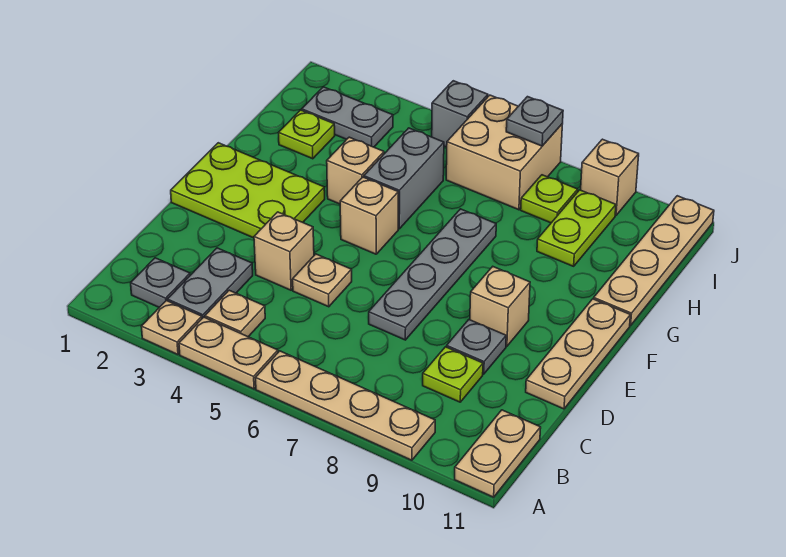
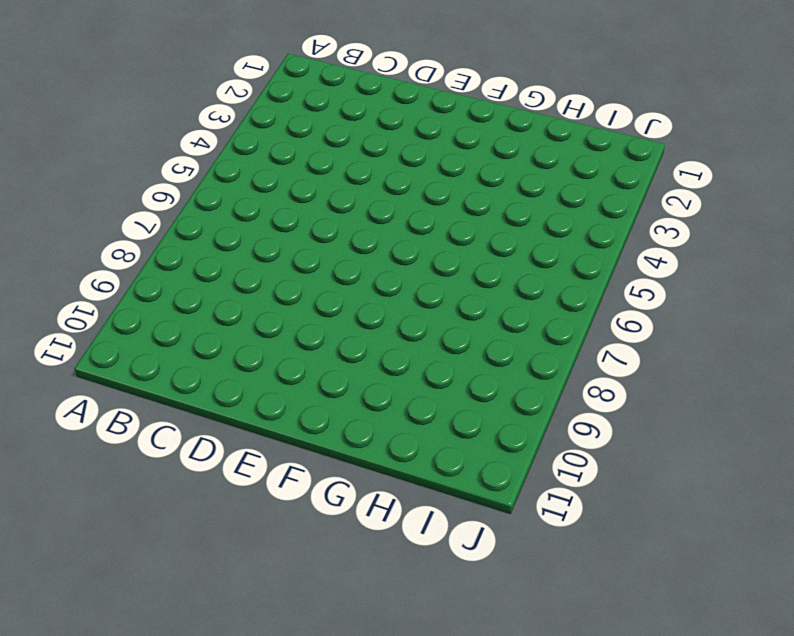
none -> tan plate A3 level 1
none -> tan plate A4:A5 level 1
none -> tan plate A6:A9 level 1

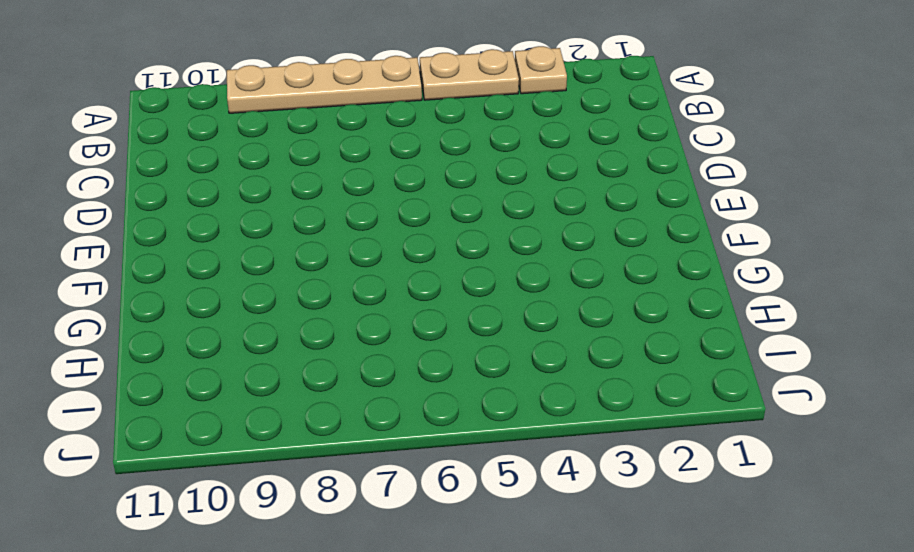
none -> tan plate A11:B11 level 1
none -> grey plate B2 level 1
none -> grey plate B3:C3 level 1

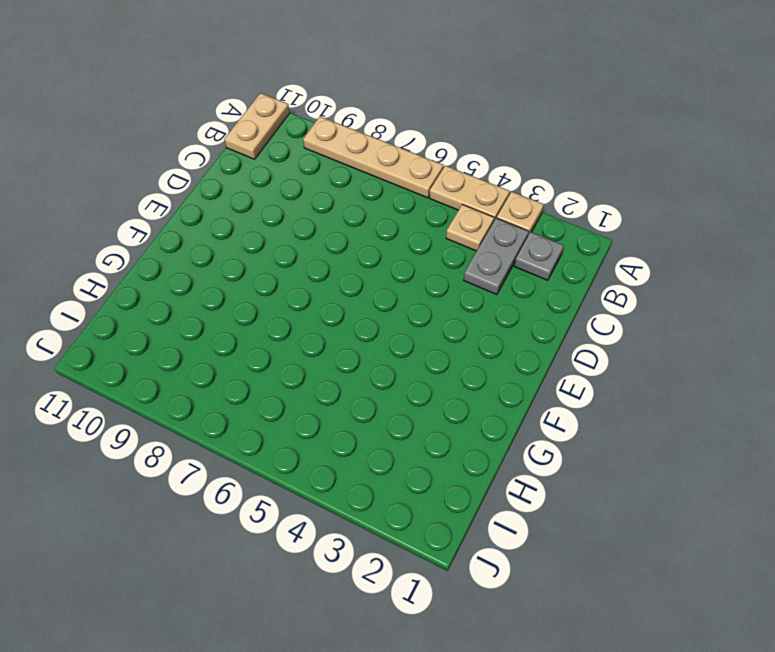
none -> lime plate C9 level 1
none -> tan brick D4 level 1
none -> tan plate D5 level 1

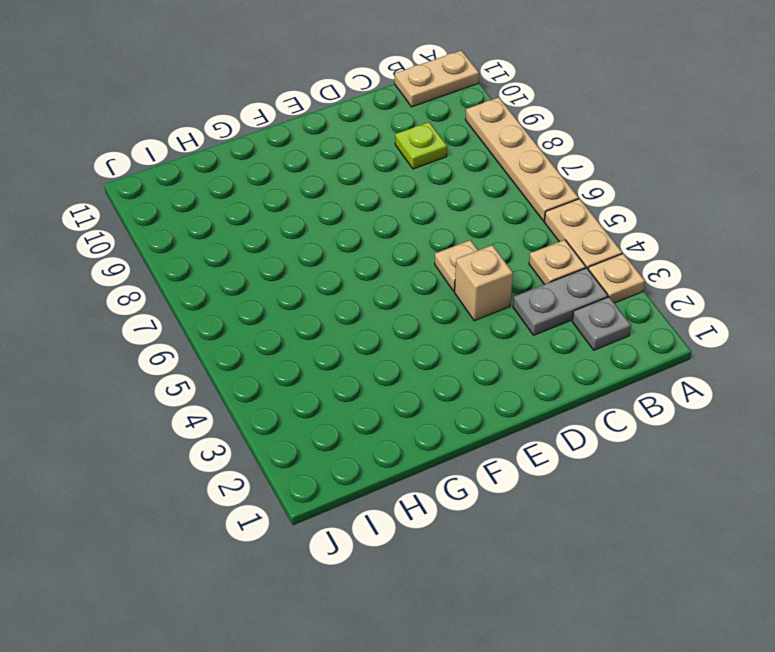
none -> grey plate D7:G7 level 1
none -> grey plate D9 level 1
none -> tan plate D11:F11 level 1

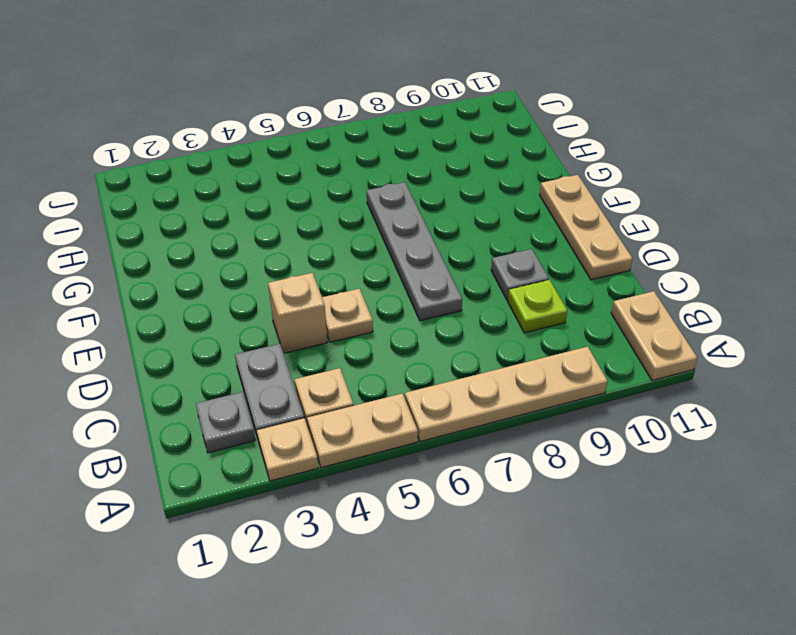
none -> lime plate E1:F3 level 1
none -> tan brick E9 level 1
none -> tan brick F5 level 1

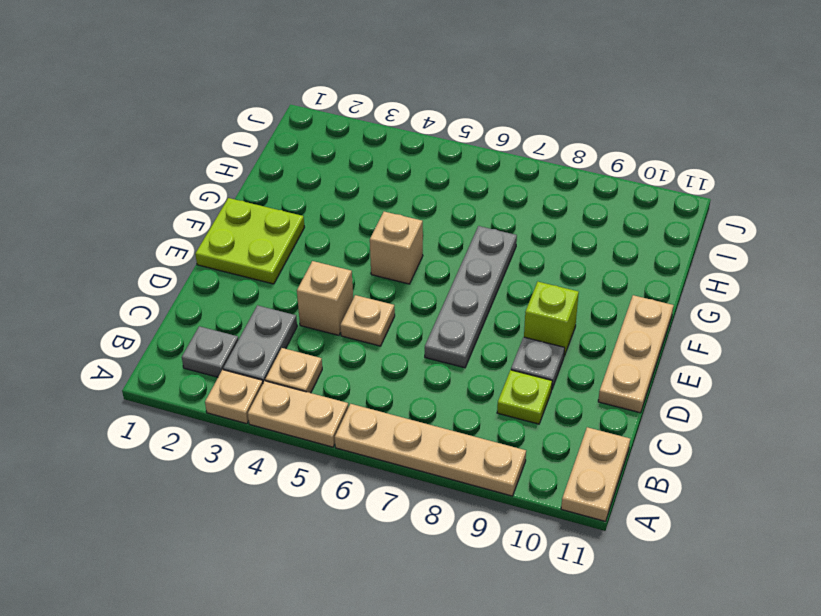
lime plate E1:F2 level 1 -> lime plate E1:F3 level 1
lime brick E9 level 1 -> tan brick E9 level 1
none -> tan brick G4 level 1
none -> grey brick G5:H5 level 1
none -> tan plate G11:J11 level 1

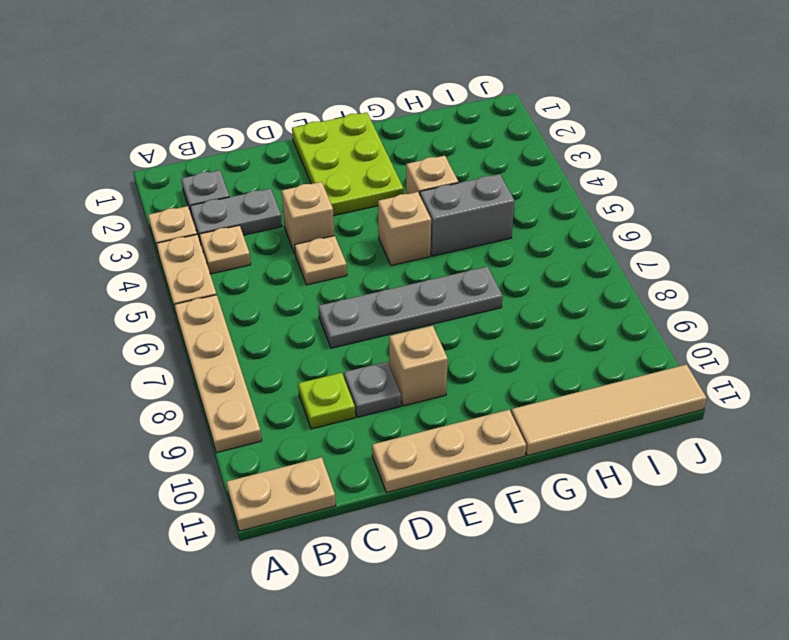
tan tile G11:J11 level 1 -> tan plate G11:J11 level 1
none -> lime plate H2 level 1
none -> lime plate H9:I9 level 1
none -> grey plate I2:I3 level 1

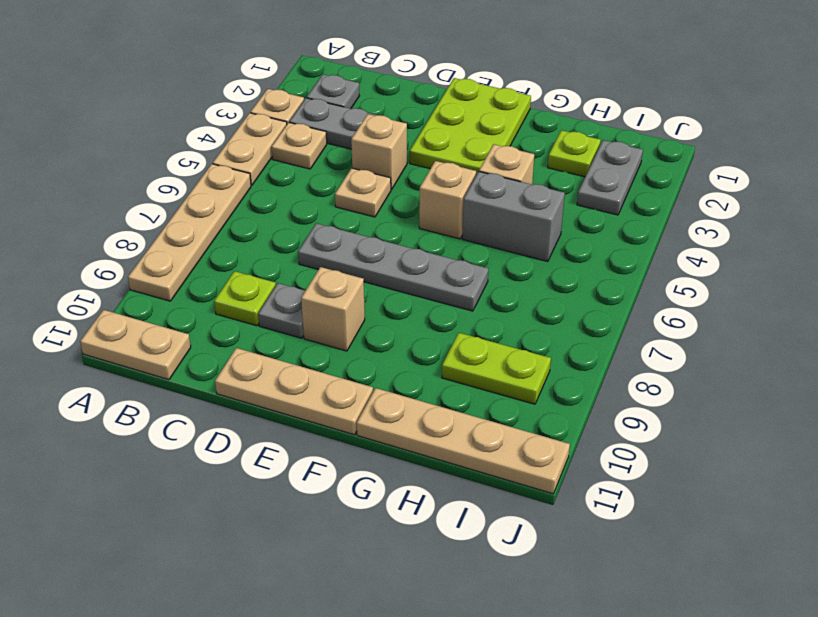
none -> tan brick I6:J7 level 1
none -> lime plate I8 level 1
none -> grey brick J5 level 1

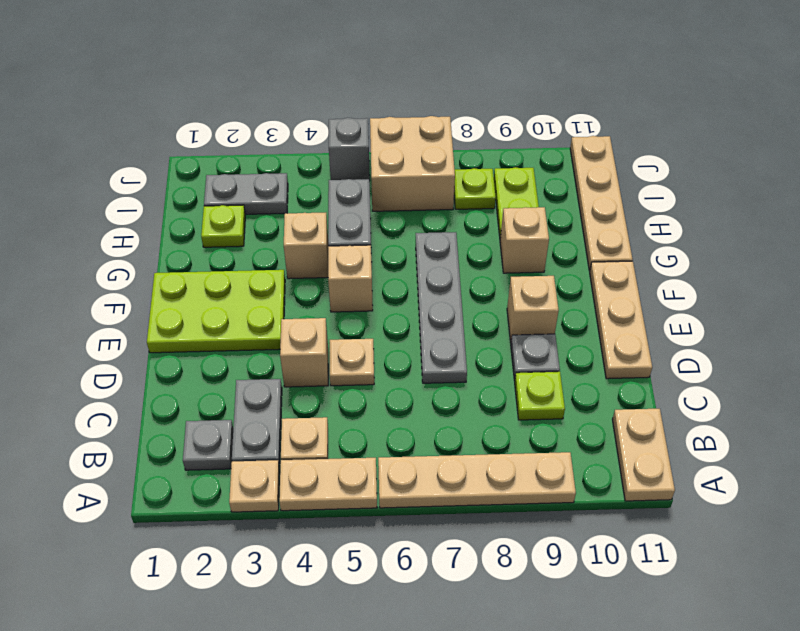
tan brick G9 level 1 -> tan brick J9 level 1
none -> grey plate J7 level 2

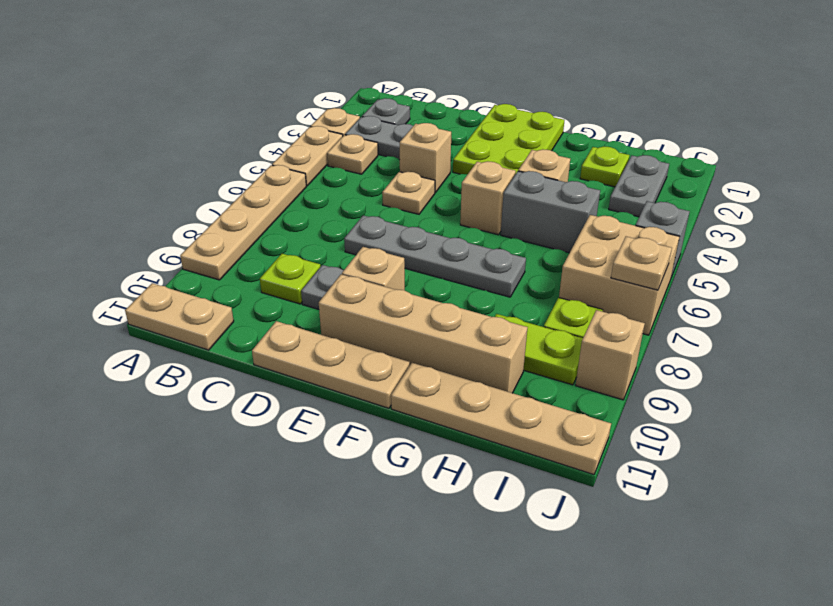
tan brick E10:H10 level 1 -> none
tan plate J7 level 2 -> grey plate J7 level 2

